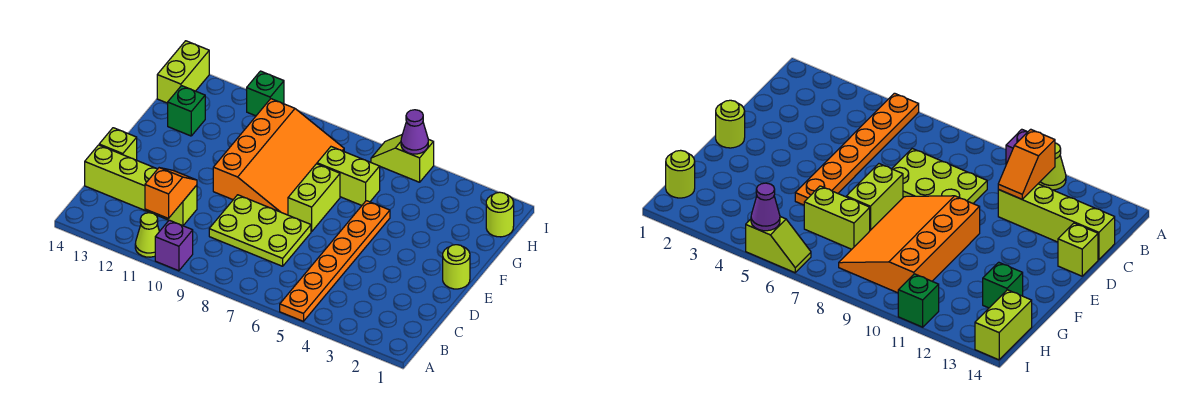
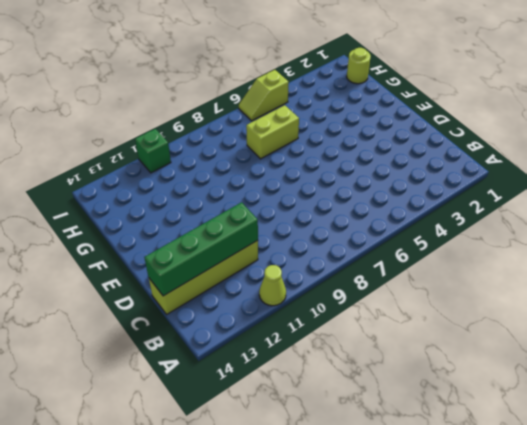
green brick C11:C14 level 2 -> orange slope B11:C11 level 2 top B
none -> orange plate A5:F5 level 1
none -> purple brick A10 level 1
none -> lime plate C7:D9 level 1

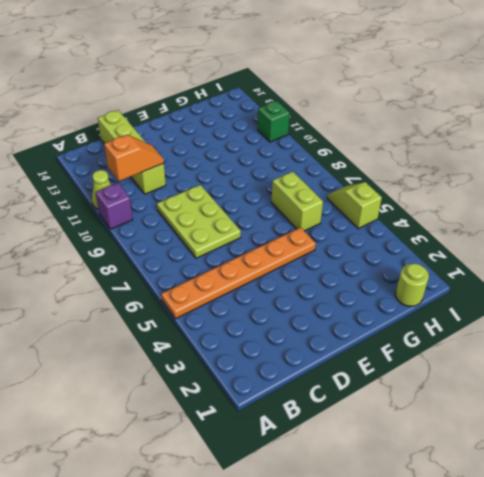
none -> lime brick D14 level 1
none -> lime round brick E1 level 1
none -> lime brick E7:F7 level 1

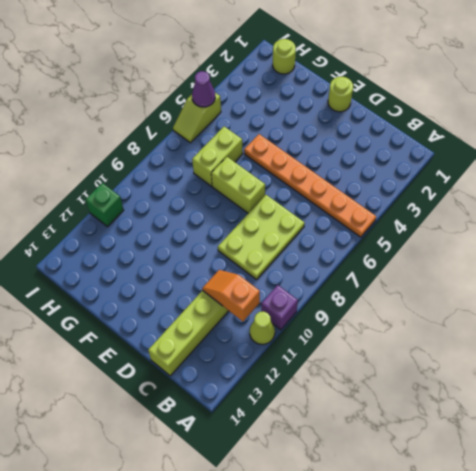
none -> lime brick D14 level 1
none -> orange slope E8:H10 level 1 top 10
none -> green brick G13 level 1

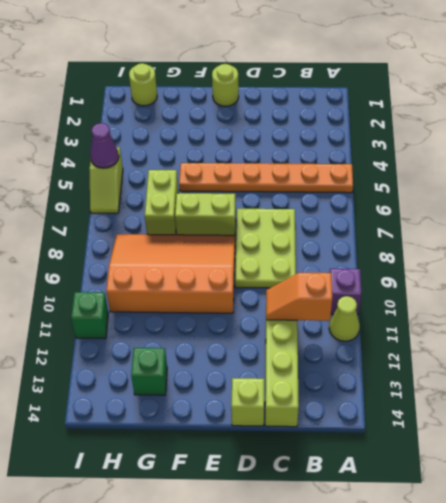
none -> lime brick H14:I14 level 1

